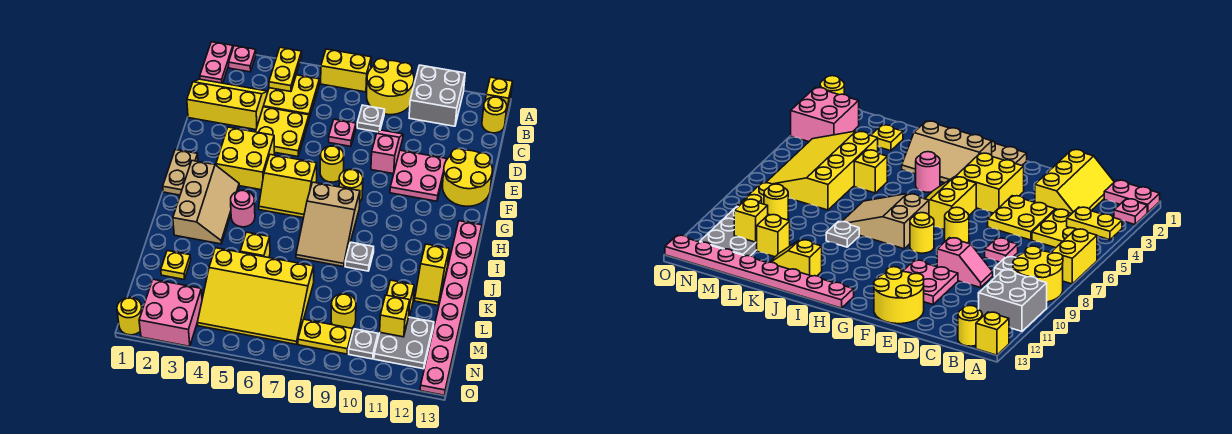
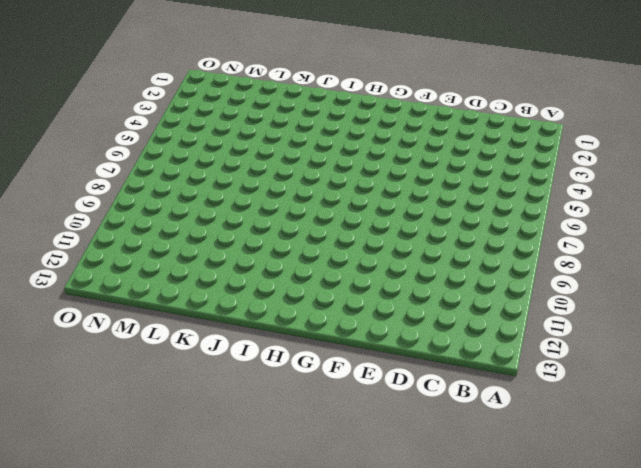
none -> pink plate A1:B1 level 1
none -> pink plate A2 level 1
none -> yellow brick A6:A7 level 1
none -> yellow round brick A8:B9 level 1

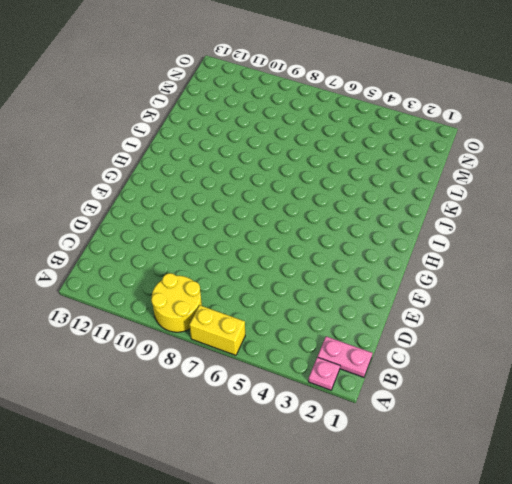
pink plate B1:B2 level 1 -> pink plate A1:B1 level 1
none -> grey brick A10:B11 level 1
none -> yellow brick A13 level 1
none -> yellow plate B4:C5 level 1
none -> yellow round brick B13 level 1

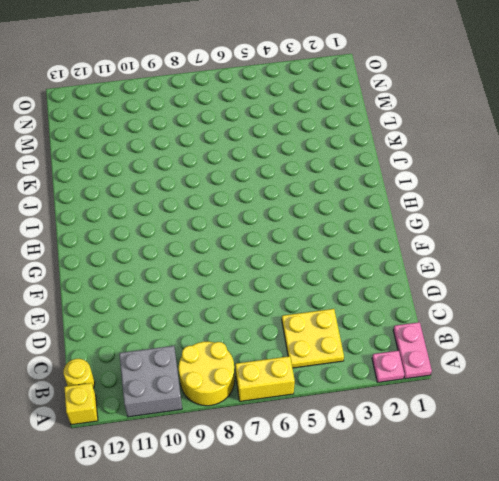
none -> yellow slope C1:D3 level 1 top D
none -> grey plate C8 level 1
none -> yellow plate D4:E5 level 1
none -> pink plate D7 level 1

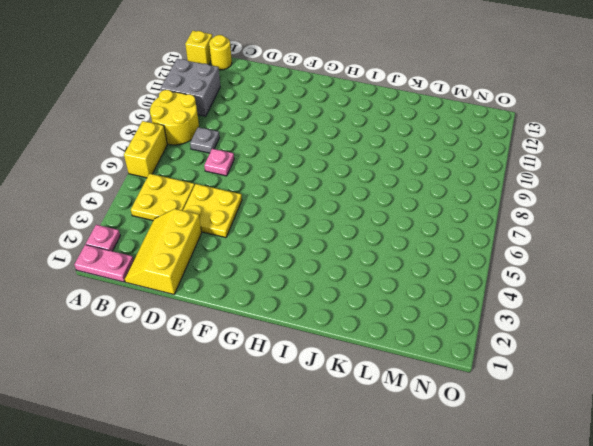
none -> pink slope D9:E9 level 1 top E
none -> pink plate E10:F11 level 1
none -> yellow round brick E12:F13 level 1
none -> yellow brick F3:G4 level 1

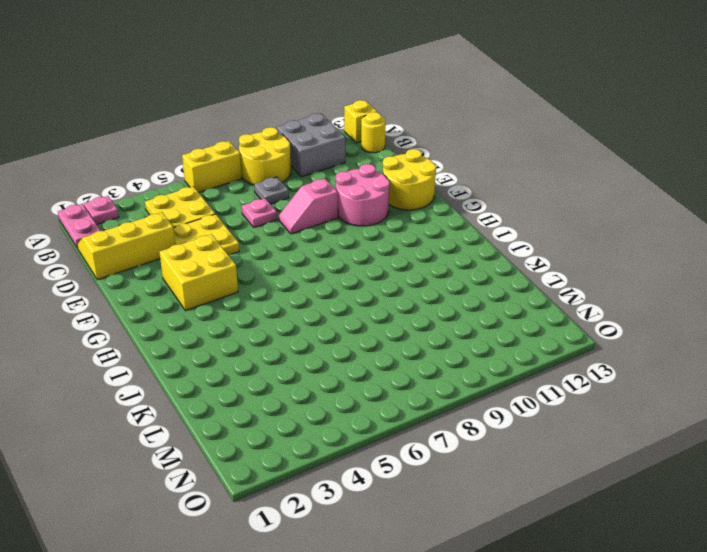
pink slope E8:E9 level 1 top 9 -> pink slope D9:E9 level 1 top E
pink round brick E10:F11 level 1 -> pink plate E10:F11 level 1
none -> yellow round brick F7 level 1
none -> tan plate G1:H1 level 1
none -> yellow slope G5:H6 level 1 top G
none -> yellow round brick G8 level 1

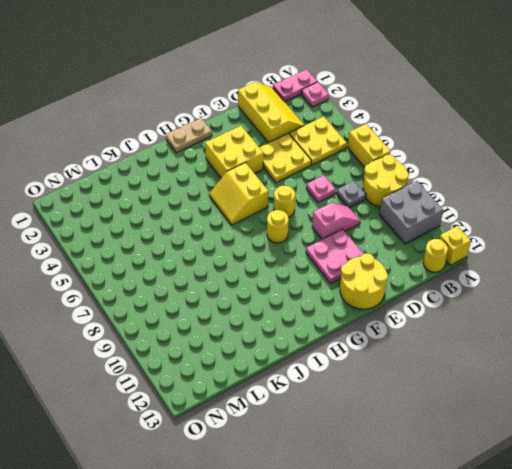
none -> tan slope H2:J3 level 1 top 2
none -> tan slope H7:J8 level 1 top H
none -> pink plate H13:O13 level 1
none -> pink round brick I4 level 1

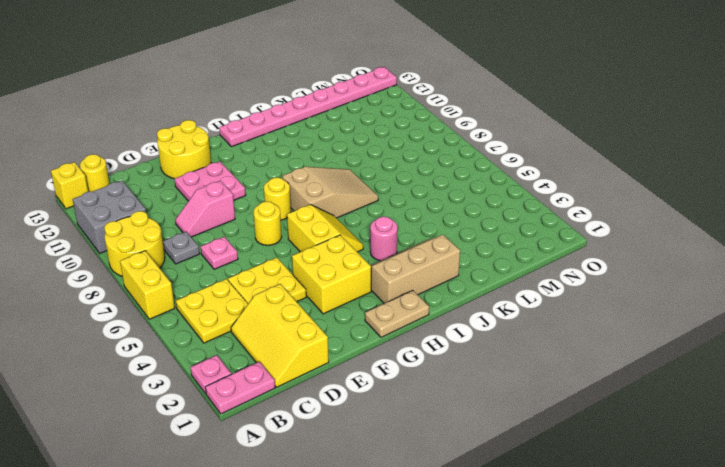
none -> grey plate J9 level 1
none -> yellow slope J12:K12 level 1 top J
none -> yellow brick K5 level 1
none -> yellow plate L2 level 1

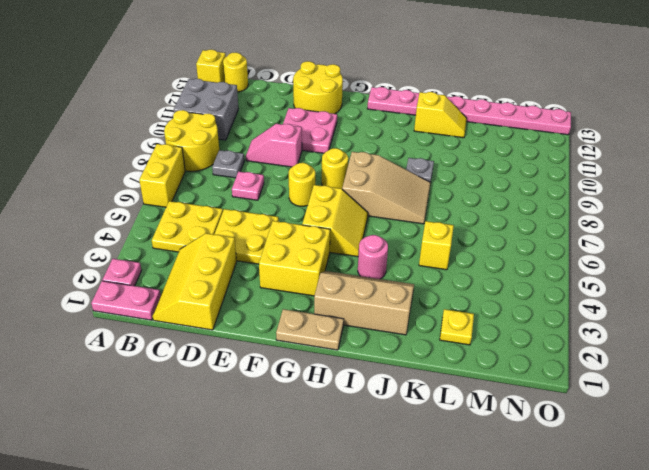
none -> yellow slope L4:N7 level 1 top L
none -> yellow brick L11 level 1
none -> yellow round brick M9 level 1
none -> grey plate M11:N12 level 1

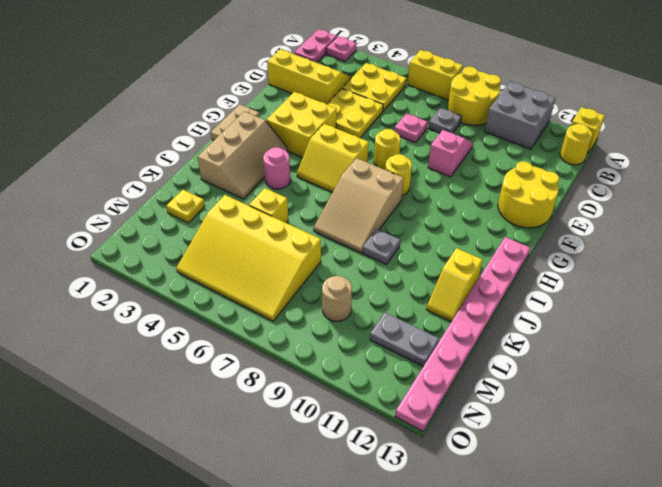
tan round brick M9 level 1 -> yellow round brick M9 level 1
grey plate M11:M12 level 1 -> grey plate M11:N12 level 1
none -> pink plate E10:F11 level 1
none -> yellow brick L11 level 1
none -> pink brick N2:O3 level 1
none -> yellow plate N8:N9 level 1

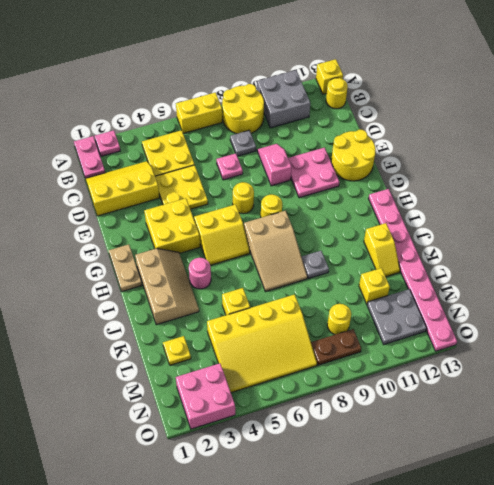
brown plate N8:N9 level 1 -> yellow plate N8:N9 level 1
none -> grey plate N10 level 1
none -> yellow round brick O1 level 1
none -> yellow plate A4:B4 level 2
none -> yellow brick M11 level 2

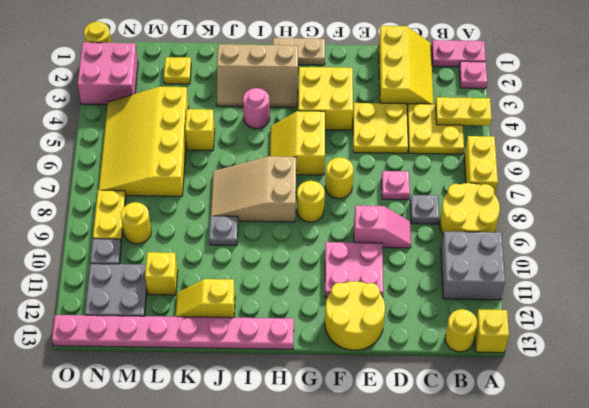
none -> yellow brick M11 level 2

